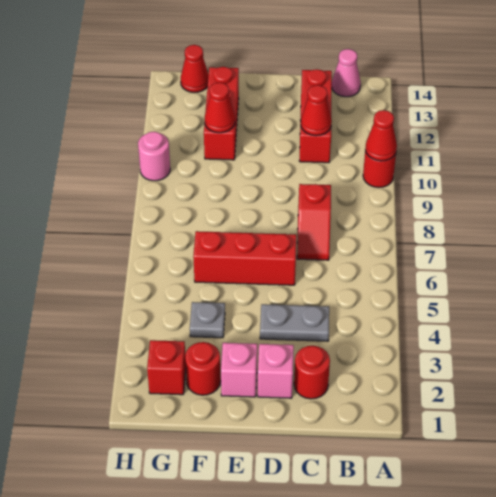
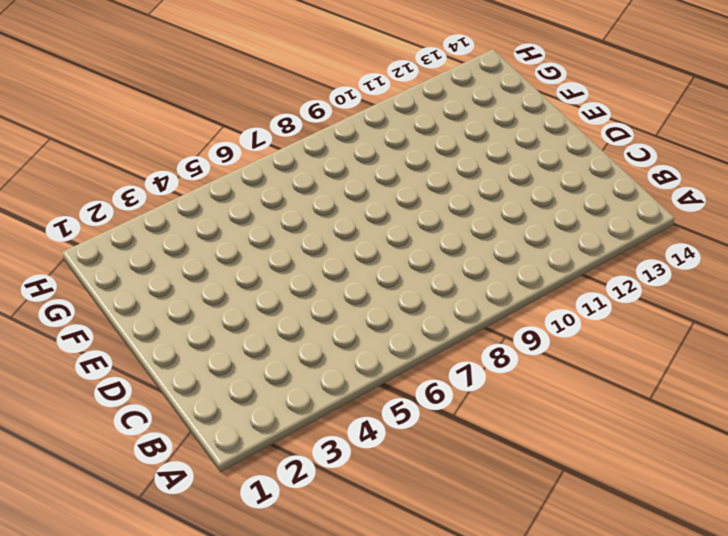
none -> red round brick A10 level 1
none -> pink cone B14 level 1
none -> red round brick C2 level 1

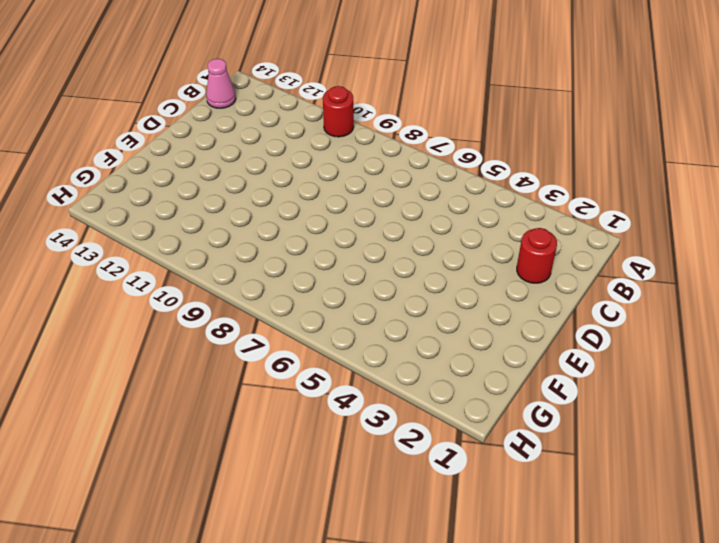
none -> grey plate C4:D4 level 1
none -> red slope C7:C8 level 1 top 8
none -> red brick C11:C13 level 1

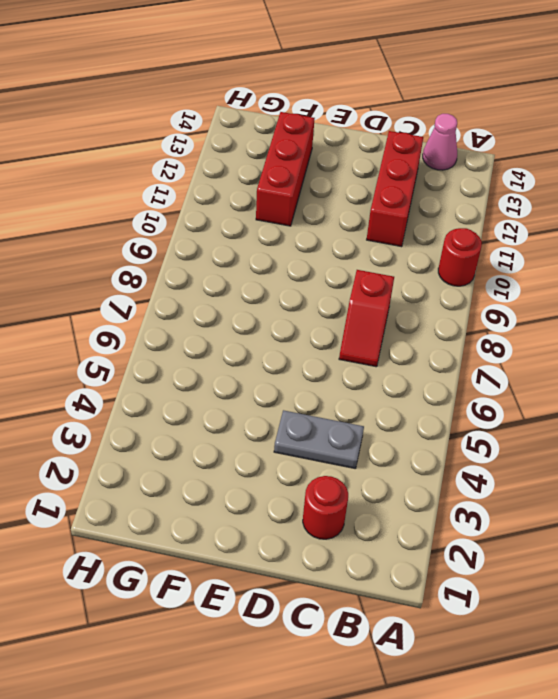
none -> pink brick D2 level 1
none -> red brick D6:F6 level 1
none -> pink brick E2 level 1

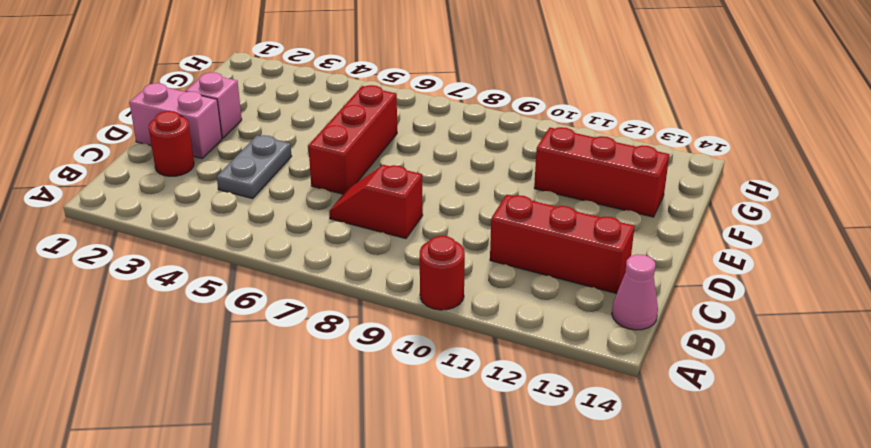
pink brick D1:D2 level 1 -> pink brick D2 level 1
none -> red round brick F2 level 1
none -> grey plate F4 level 1
none -> red brick G2 level 1

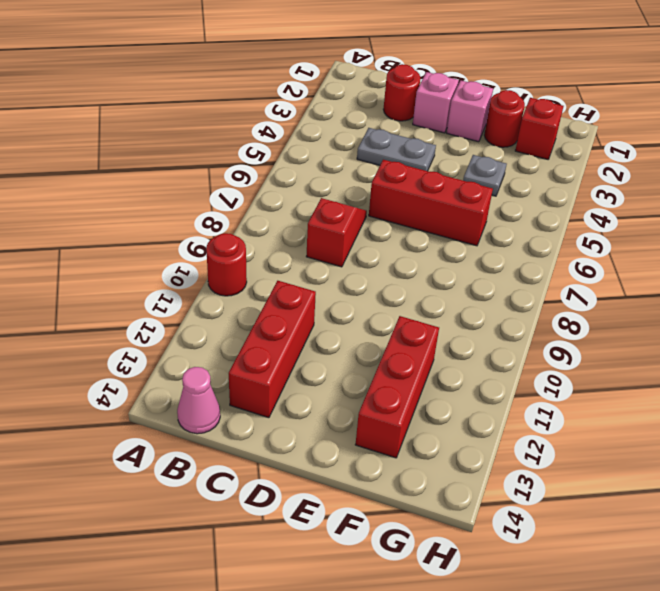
none -> red cone G14 level 1
none -> pink round brick H10 level 1
none -> red cone A10 level 2

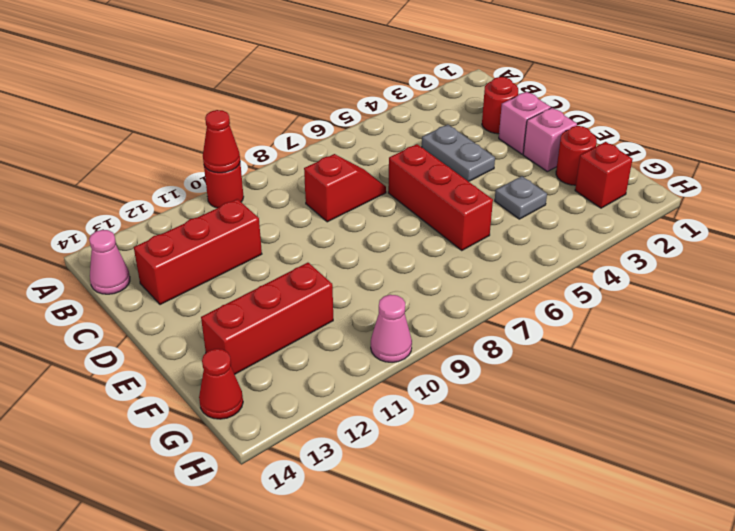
pink cone H10 level 1 -> pink round brick H10 level 1
none -> red cone C11 level 2
none -> red cone F11 level 2

